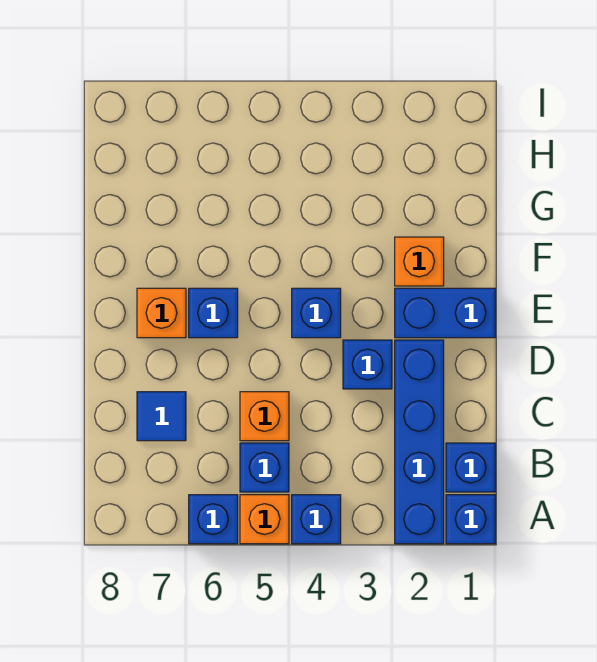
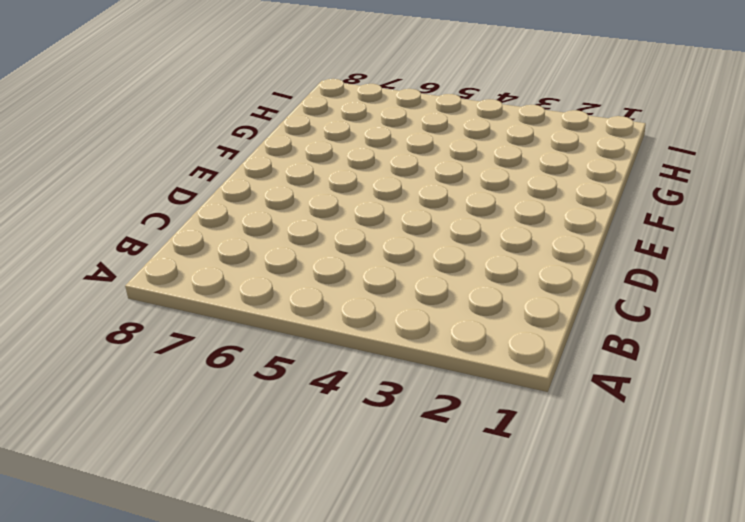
none -> blue brick A1 level 1
none -> blue brick A2:D2 level 1
none -> blue brick A4 level 1

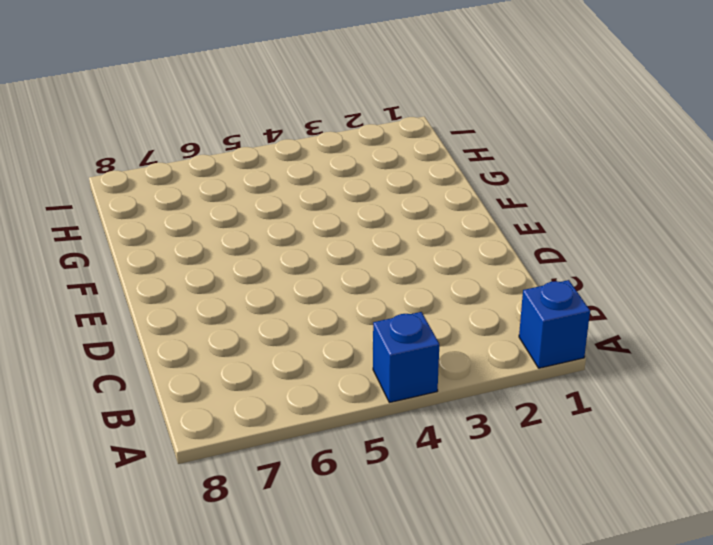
none -> blue brick A2:D2 level 1
none -> orange brick A5 level 1
none -> blue brick A6 level 1

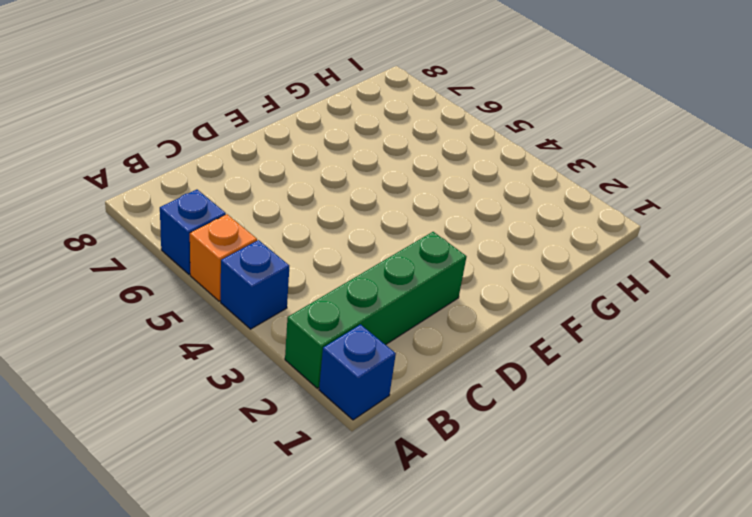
green brick A2:D2 level 1 -> blue brick A2:D2 level 1
none -> blue brick B1 level 1
none -> blue brick B5 level 1
none -> orange brick C5 level 1

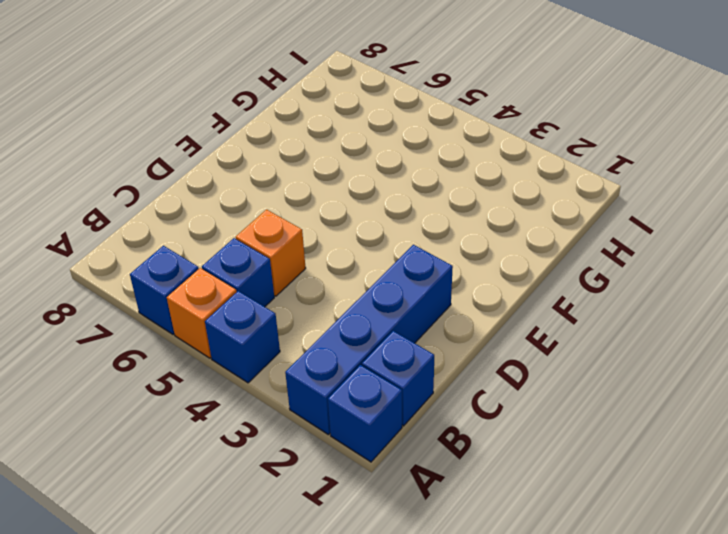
none -> blue tile C7 level 1
none -> blue brick D3 level 1
none -> blue brick E1:E2 level 1

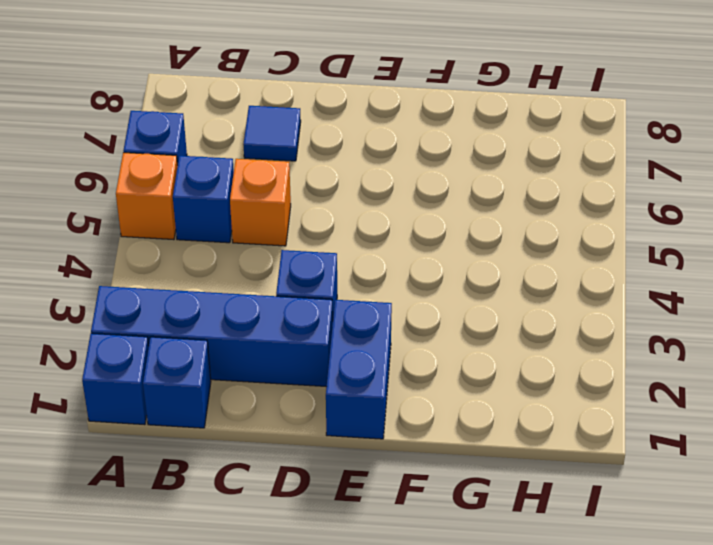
none -> blue brick A4 level 1
none -> blue brick E4 level 1
none -> blue brick E6 level 1

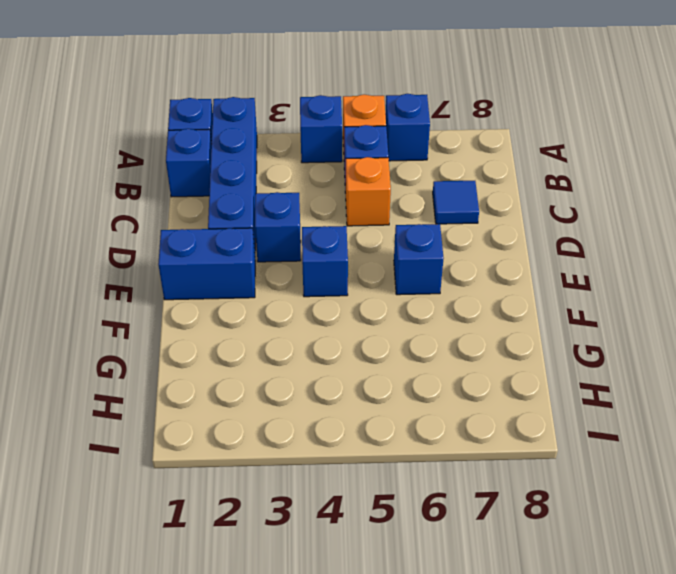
none -> orange brick E7 level 1
none -> orange brick F2 level 1

